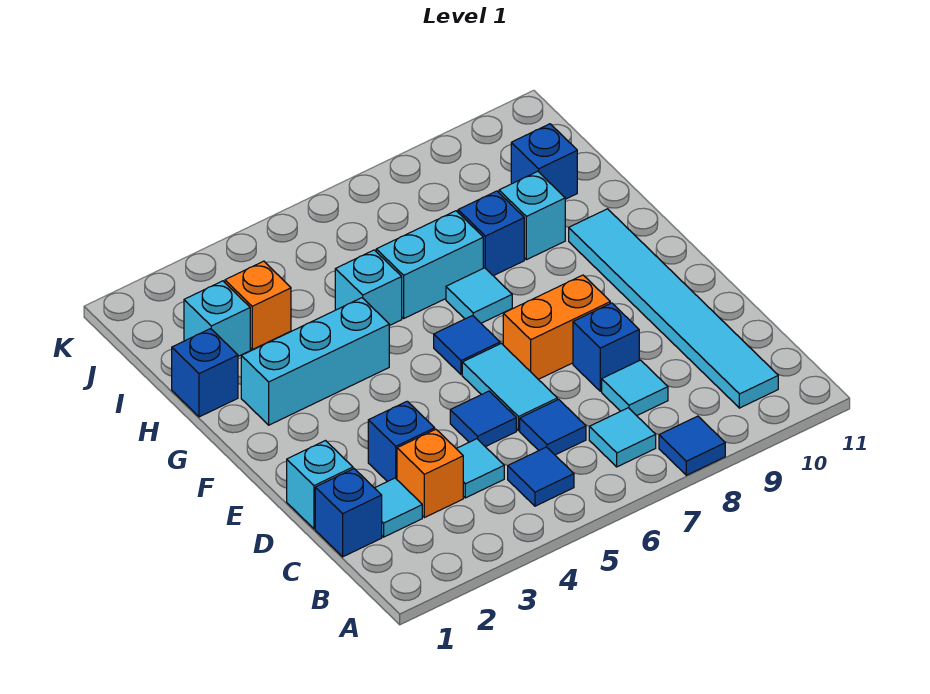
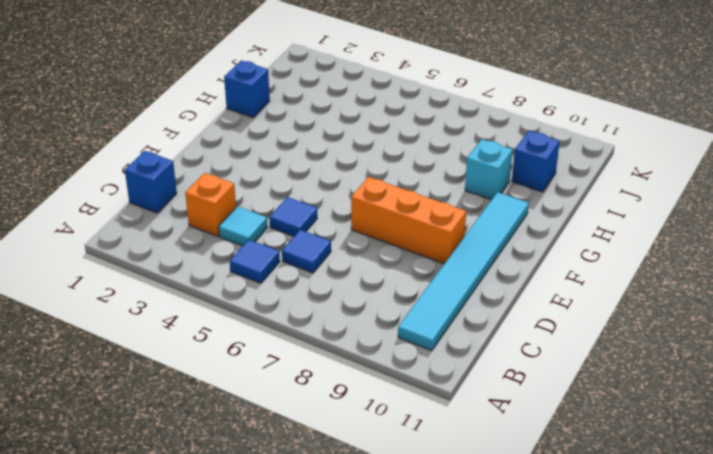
orange brick E7:E9 level 1 -> orange brick E7:E8 level 1
none -> blue tile A8 level 1
none -> cyan tile B7 level 1
none -> cyan tile C2 level 1

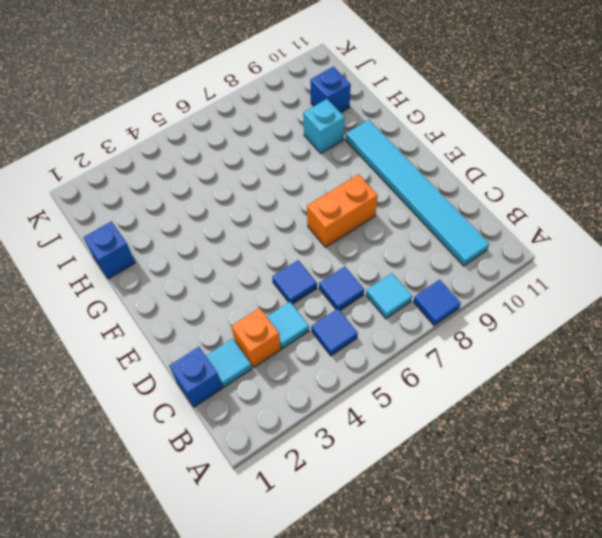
none -> cyan tile C8 level 1
none -> cyan brick D1 level 1
none -> blue brick D3 level 1

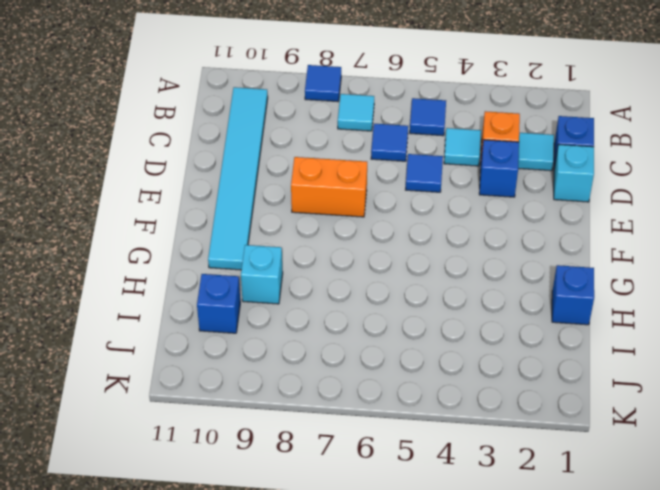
none -> cyan tile C8 level 1
none -> cyan tile D6:E6 level 1
none -> blue brick D8 level 1

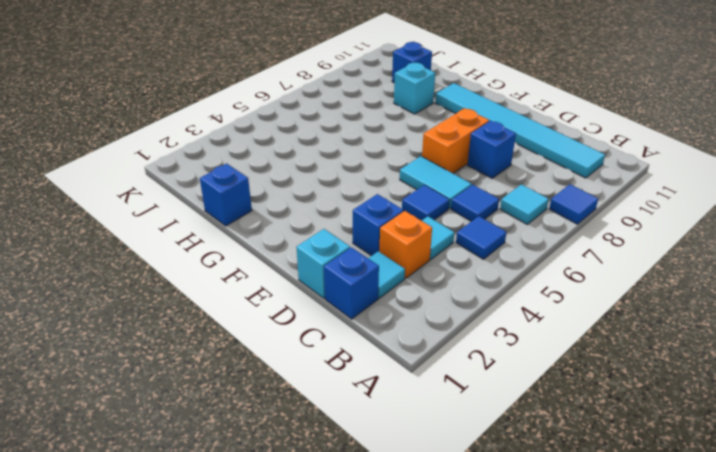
none -> cyan tile C8 level 1
none -> blue tile F6 level 1
none -> cyan brick G2:G4 level 1

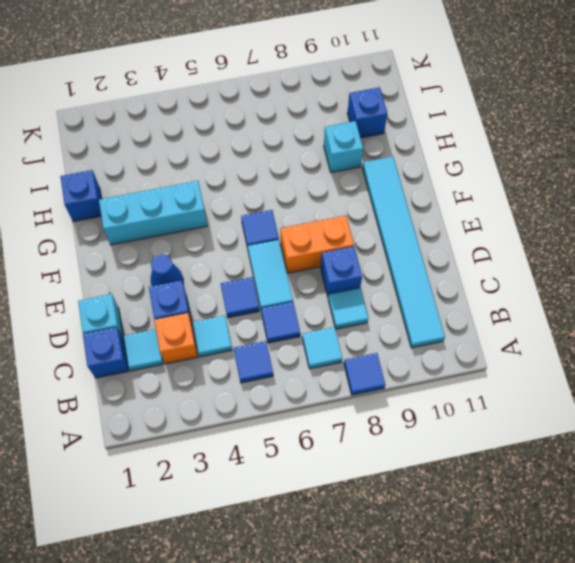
blue cone E3 level 1 -> none
none -> cyan tile G7 level 1
none -> cyan brick H5 level 1
none -> cyan brick H6:H7 level 1

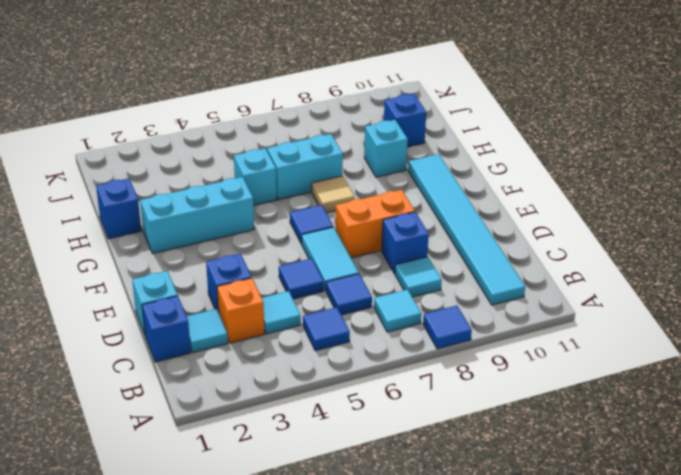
tan tile G7 level 1 -> cyan tile G7 level 1
none -> blue brick H8 level 1
none -> cyan brick I2 level 1
none -> orange brick I3 level 1

